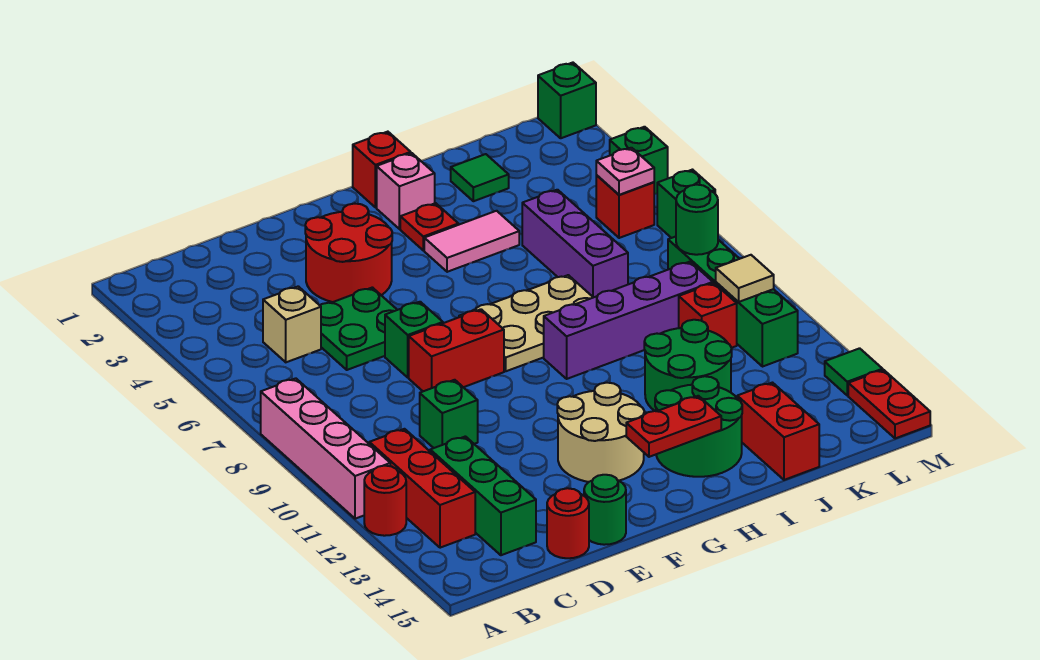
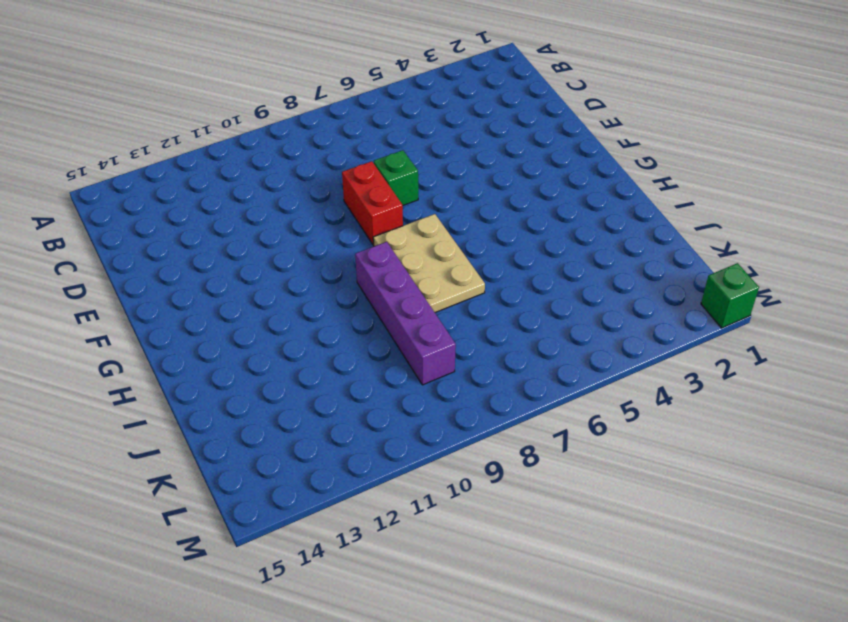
none -> pink brick A8:A11 level 1
none -> red round brick A12 level 1
none -> red brick B11:B13 level 1
none -> tan brick C5 level 1

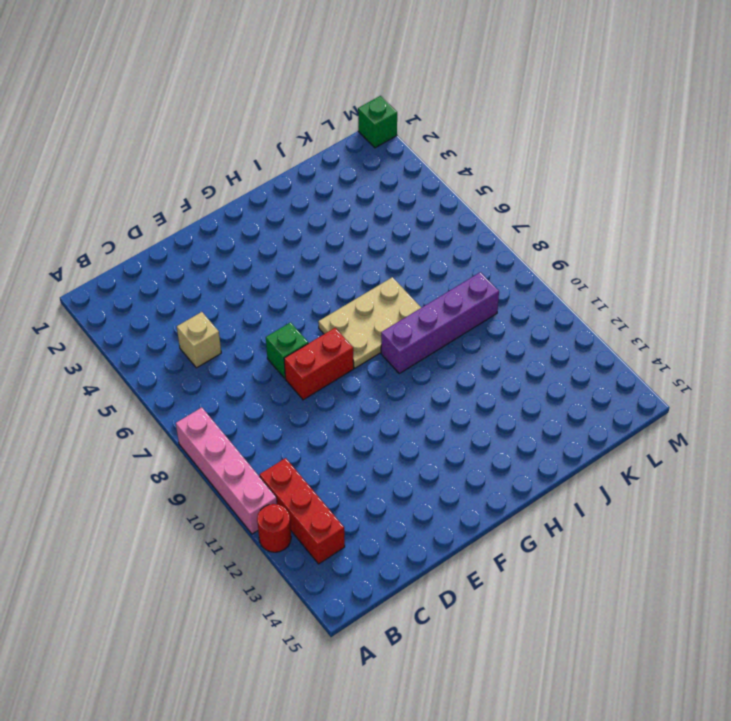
none -> green brick C12:C14 level 1
none -> green plate D5:E6 level 1
none -> green brick D10 level 1
none -> red round brick D15 level 1

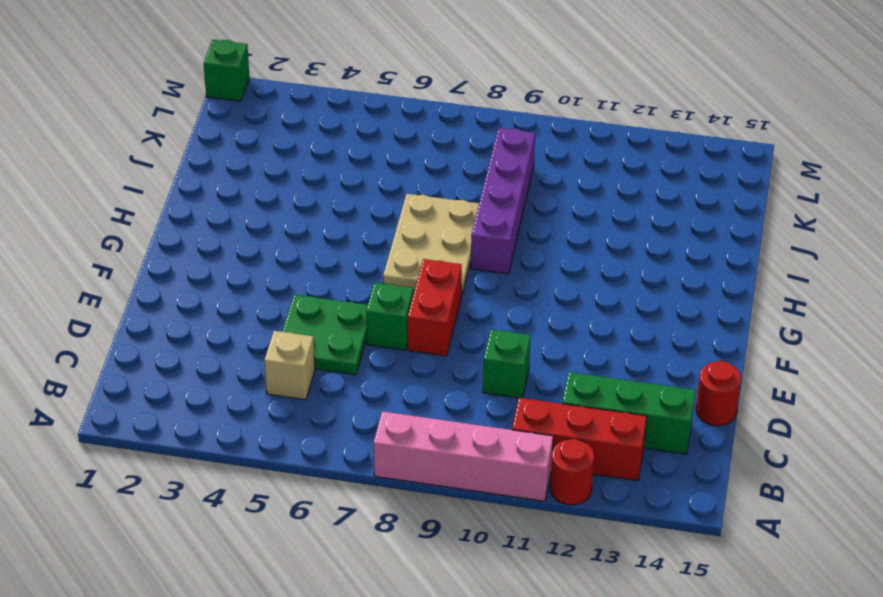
none -> red round brick E3:F4 level 1
none -> green round brick E15 level 1
none -> tan round brick F12:G13 level 1
none -> red brick H1 level 1

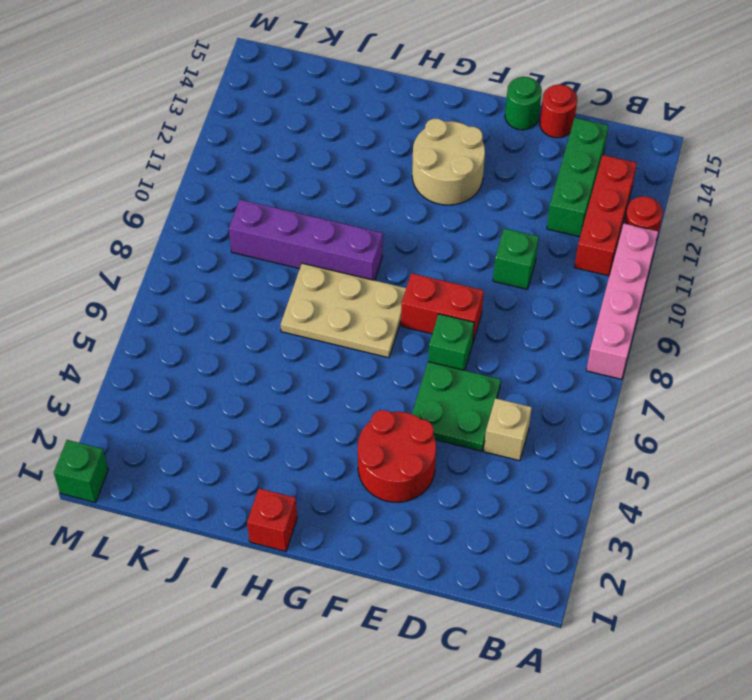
none -> pink brick H2 level 1
none -> red plate H3 level 1
none -> pink tile H4:I4 level 1
none -> green round brick H13:I14 level 1

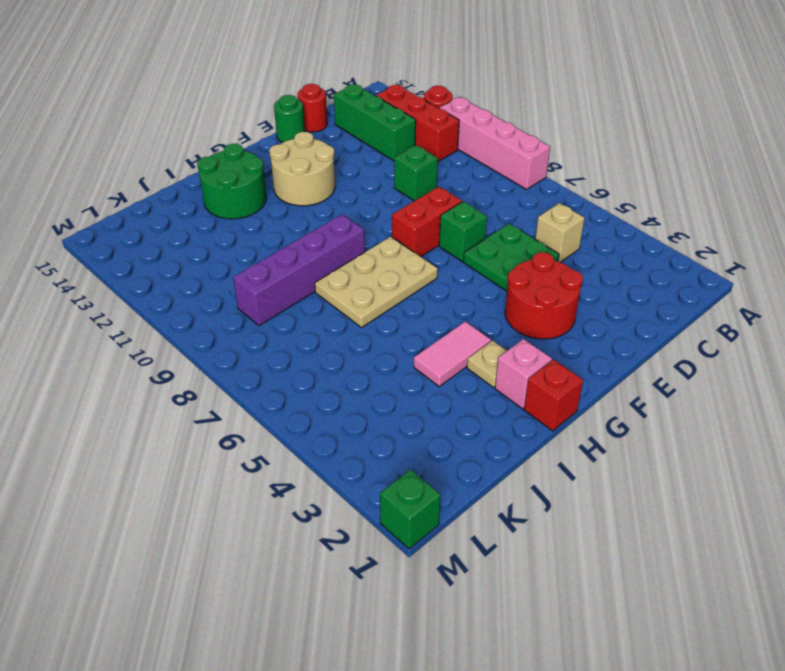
tan plate H3 level 1 -> red plate H3 level 1
none -> green round brick I11:J12 level 1
none -> green tile J2 level 1
none -> purple brick J5:J7 level 1
none -> red brick J14:J15 level 1

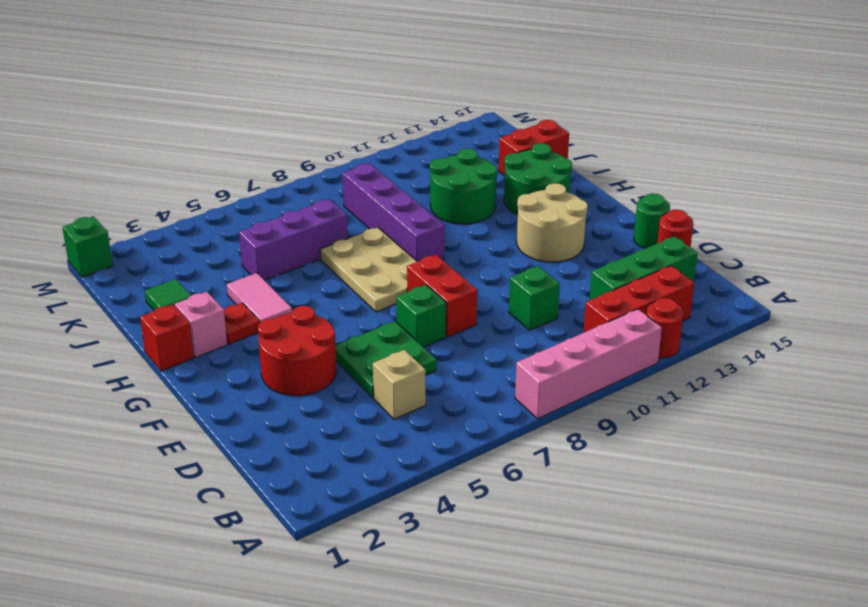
none -> red brick K10 level 1
none -> red brick L5 level 1
none -> green brick L8:L11 level 1
none -> green brick M4 level 1

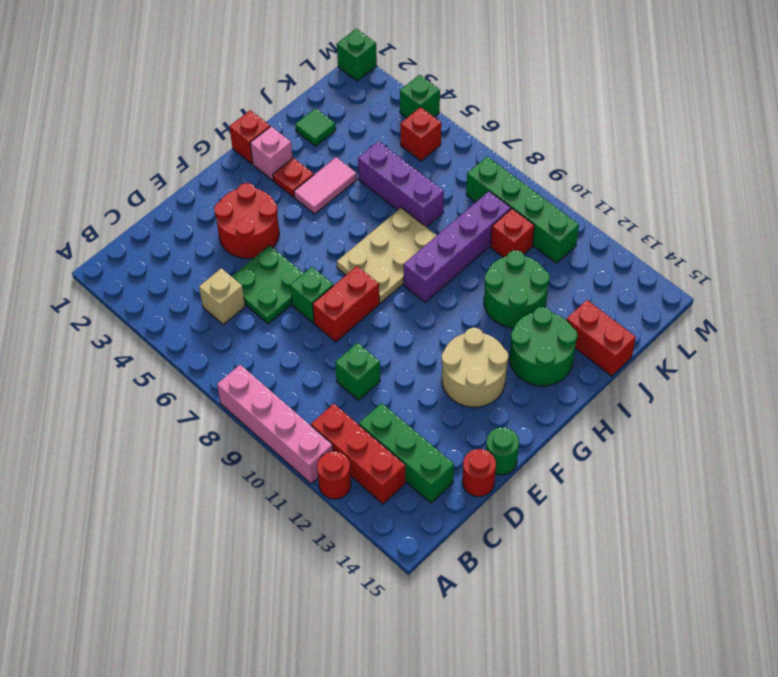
none -> green brick M6 level 1
none -> green tile M13 level 1
none -> red plate M14:M15 level 1
none -> red plate G14:H14 level 2

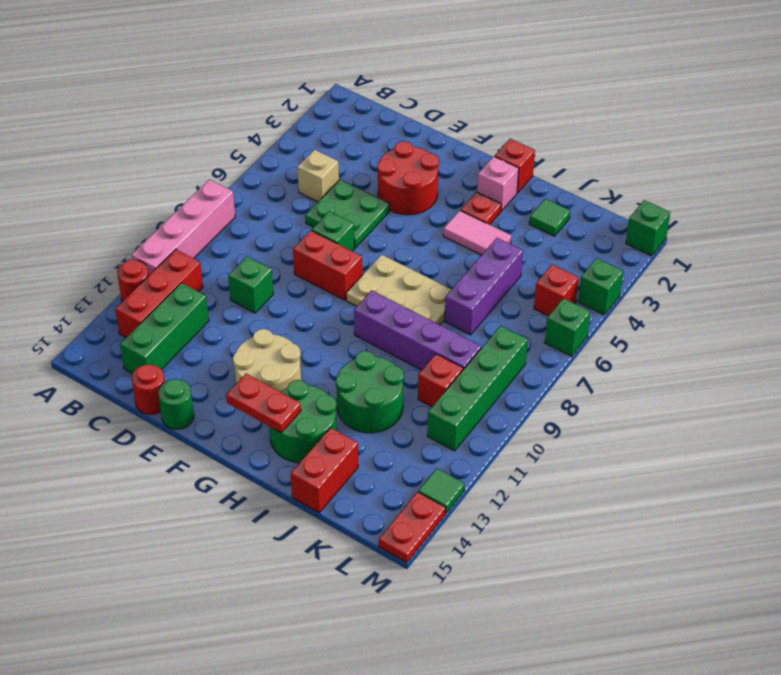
none -> pink plate L5 level 2
none -> green round brick L8 level 2
none -> tan tile L10 level 2

